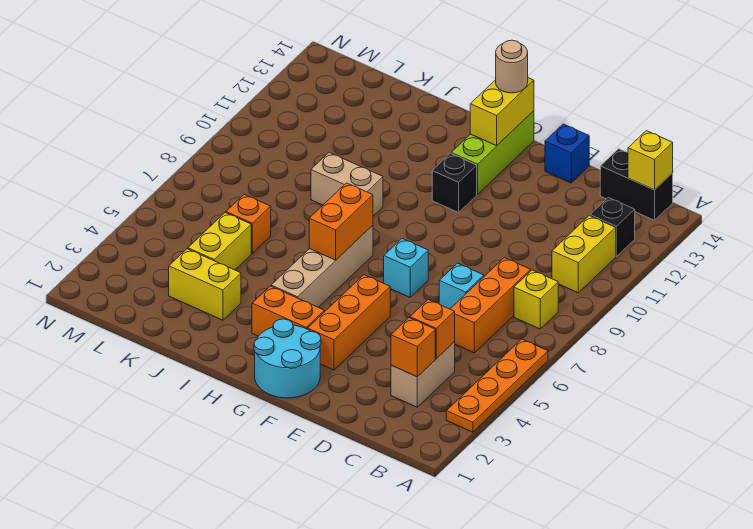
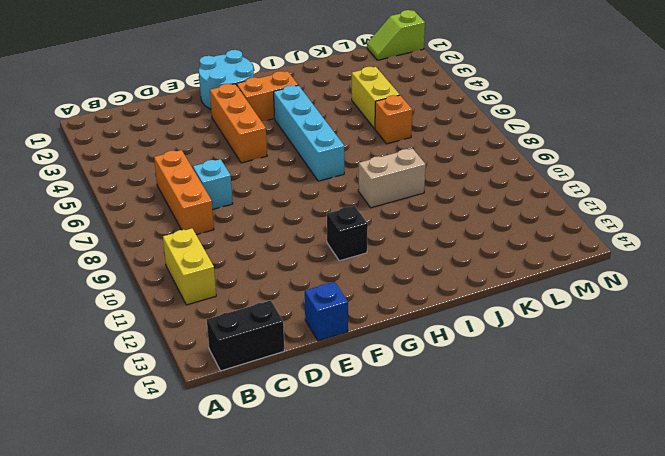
cyan brick H4:H7 level 1 -> tan brick H4:H7 level 1
lime slope M1:N1 level 1 top N -> none
none -> orange plate A3:A6 level 1
none -> yellow brick B8 level 1
none -> black brick B12 level 1

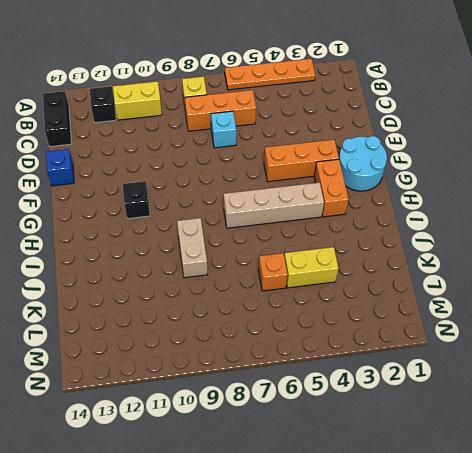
none -> tan brick C3:C4 level 1
none -> cyan brick F7 level 1
none -> lime brick G12:G14 level 1

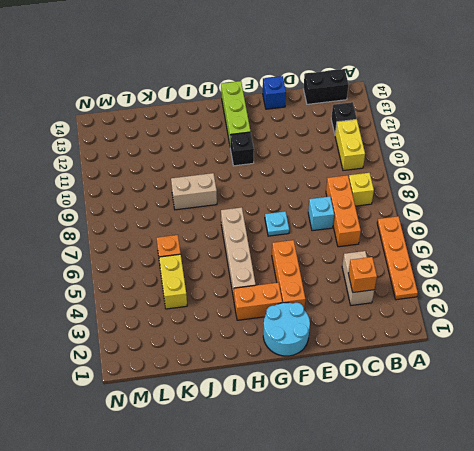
cyan plate F7 level 1 -> cyan brick F7 level 1
none -> yellow brick J3:K3 level 1
none -> yellow brick B14 level 2
none -> orange brick C4 level 2

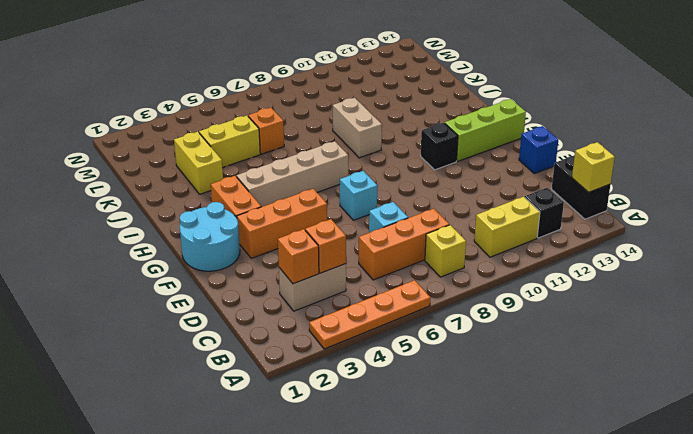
none -> yellow brick G13:G14 level 2
none -> orange brick H6:H7 level 2
none -> tan round brick G14 level 3

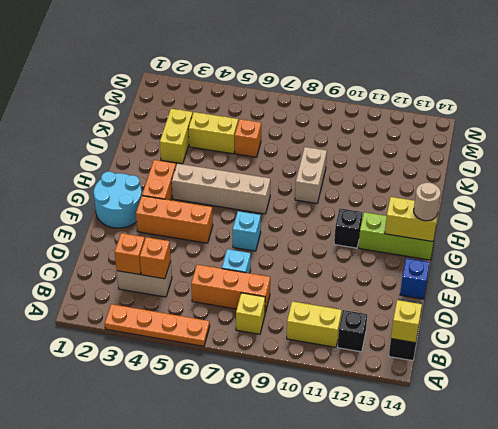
none -> orange brick H6:H7 level 2

